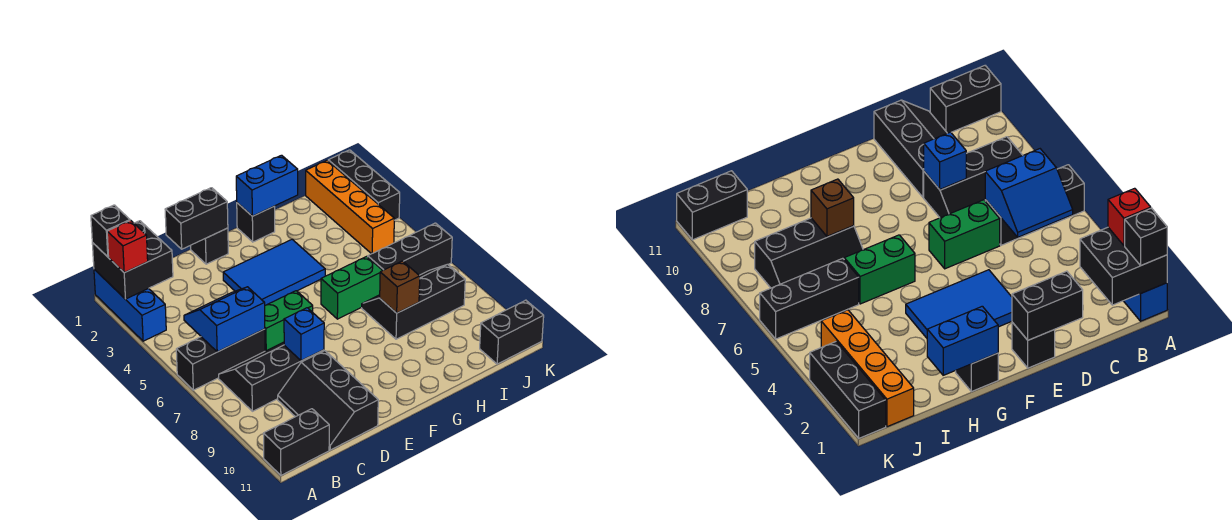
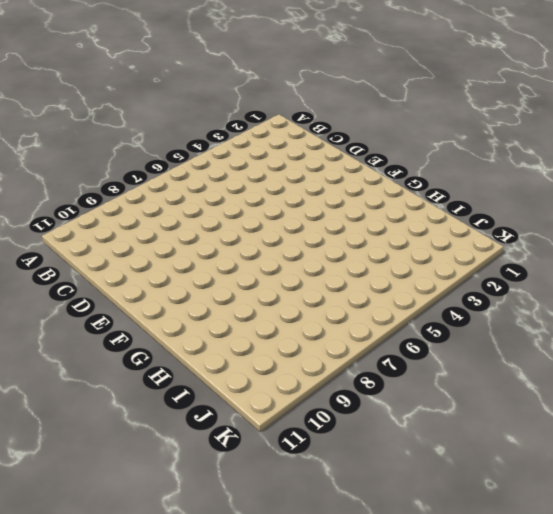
none -> blue brick A1:A3 level 1
none -> black brick A6:C6 level 1
none -> black brick A11:B11 level 1

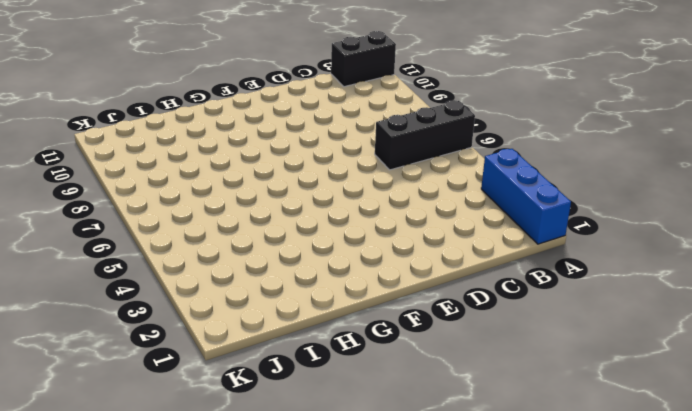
none -> black slope B7:D8 level 1 top 8
none -> black slope C9:D11 level 1 top D
none -> green brick D6:E6 level 1

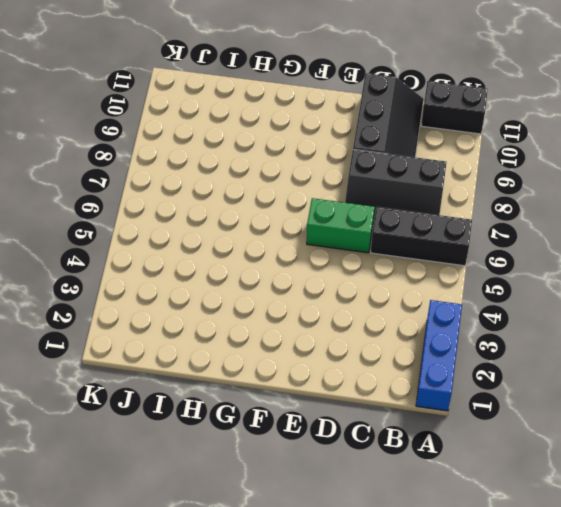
none -> black brick E1 level 1
none -> blue tile E3:G4 level 1
none -> black brick G1 level 1

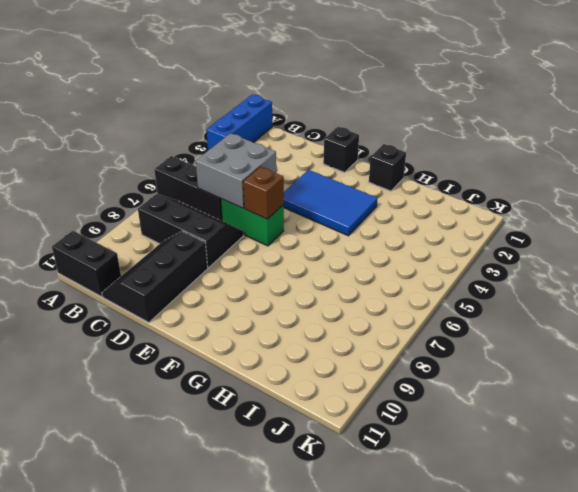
grey brick C5:D6 level 2 -> blue slope B5:C6 level 2 top 6
brown brick E6 level 2 -> brown brick H8 level 2
none -> green brick G6:H6 level 1
none -> black slope H7:J8 level 1 top 8
none -> black brick I6:K6 level 1

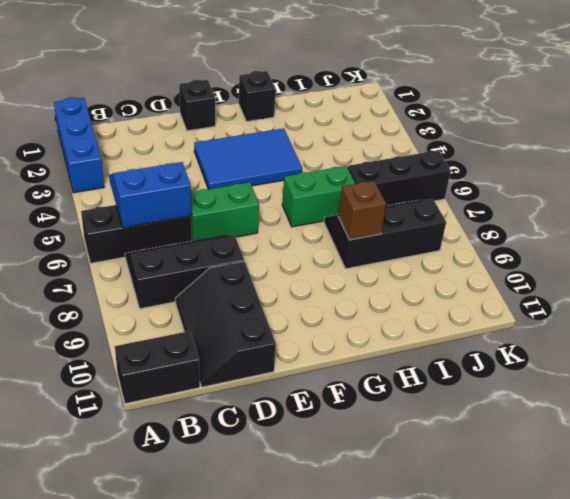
none -> orange brick J1:J4 level 1
none -> black brick J11:K11 level 1
none -> black brick K1:K3 level 1

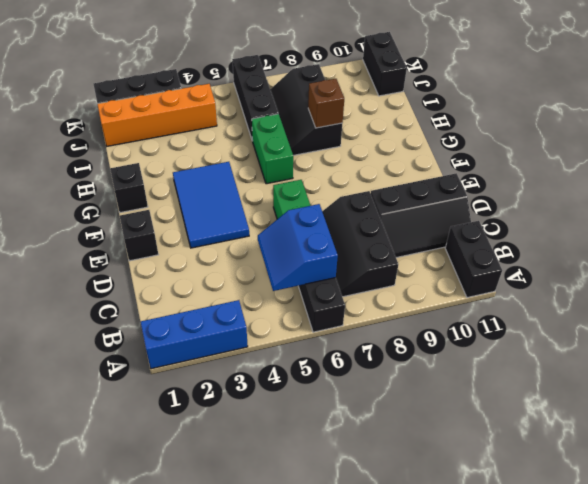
none -> black brick A1:B2 level 2
none -> black brick D1:E1 level 2
none -> blue brick D8 level 2

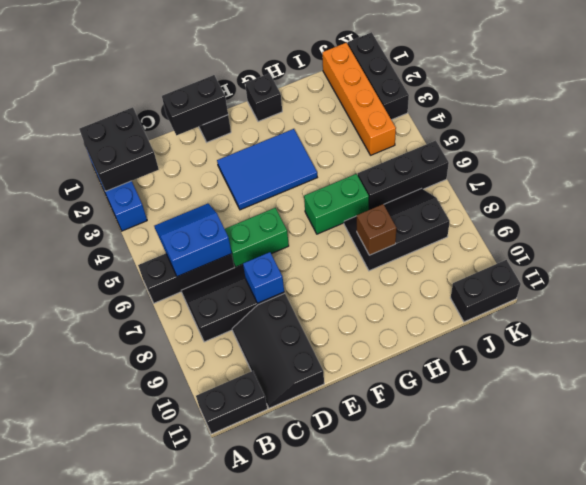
none -> blue brick G1:H1 level 2
none -> black brick A1 level 3
none -> red brick A2 level 3

